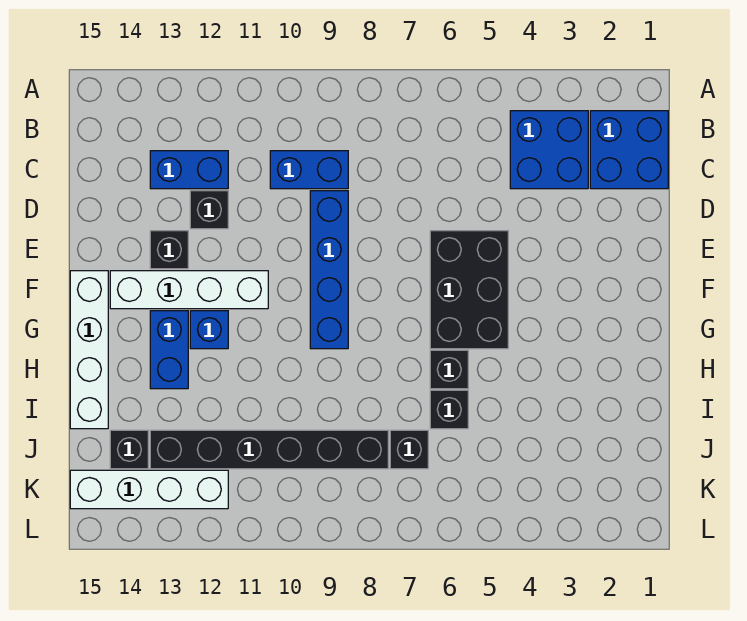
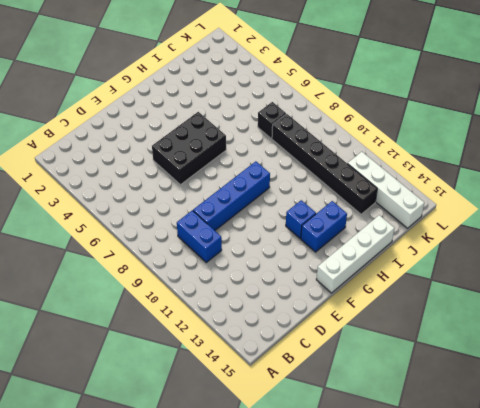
none -> blue brick B1:C2 level 1
none -> blue brick B3:C4 level 1
none -> blue brick C12:C13 level 1

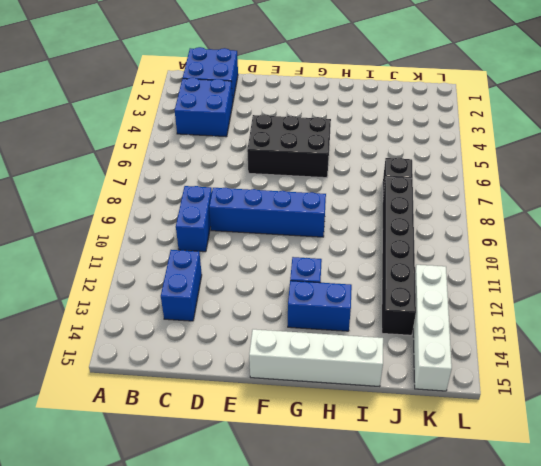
none -> black brick D12 level 1
none -> black brick E13 level 1
none -> white brick F11:F14 level 1

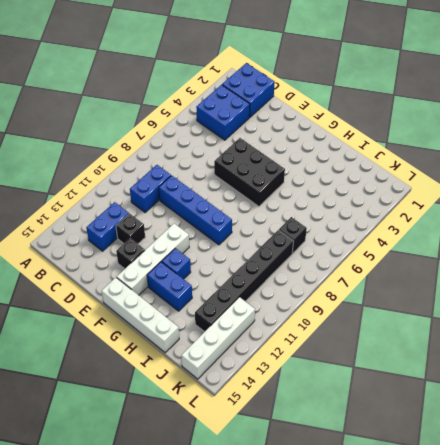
none -> black brick H6 level 1
none -> black brick I6 level 1
none -> black brick J14 level 1

